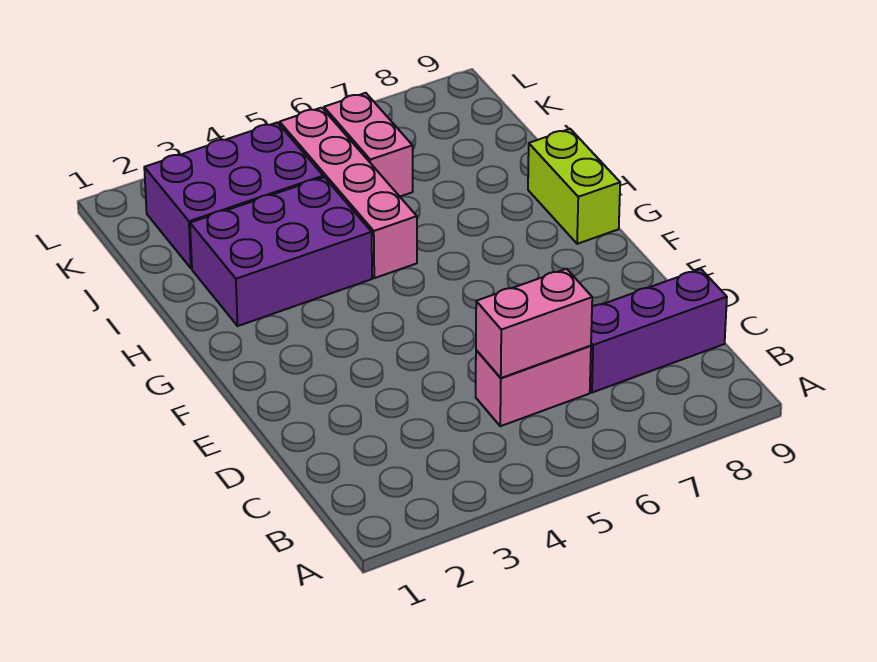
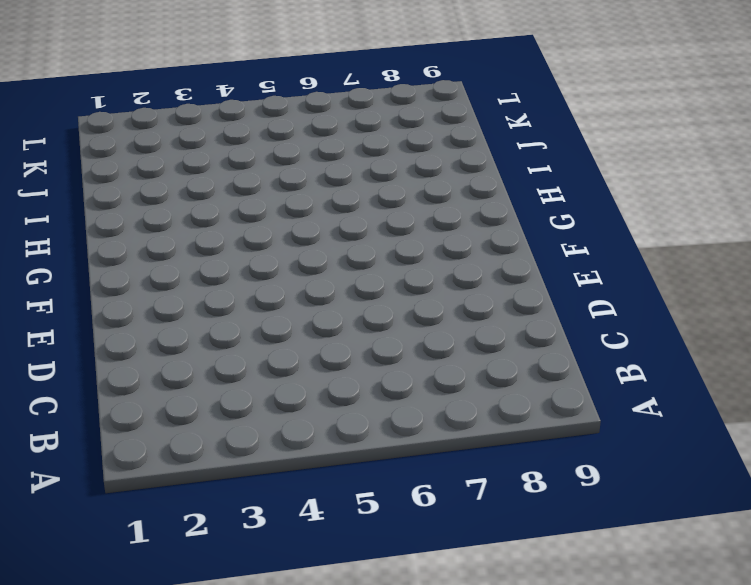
none -> pink brick C5:C6 level 1
none -> purple brick C7:C9 level 1

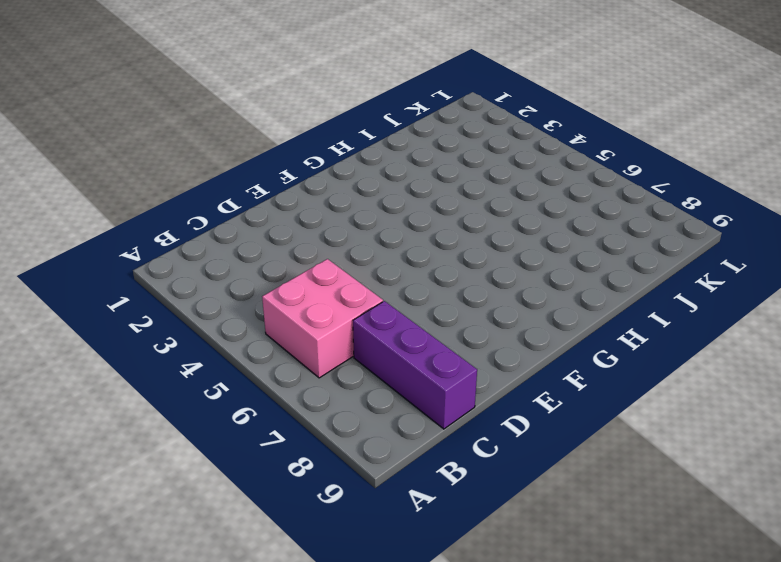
pink brick B5:C6 level 1 -> pink brick C5:C6 level 1
none -> lime brick G9:H9 level 1
none -> purple brick H2:I4 level 1

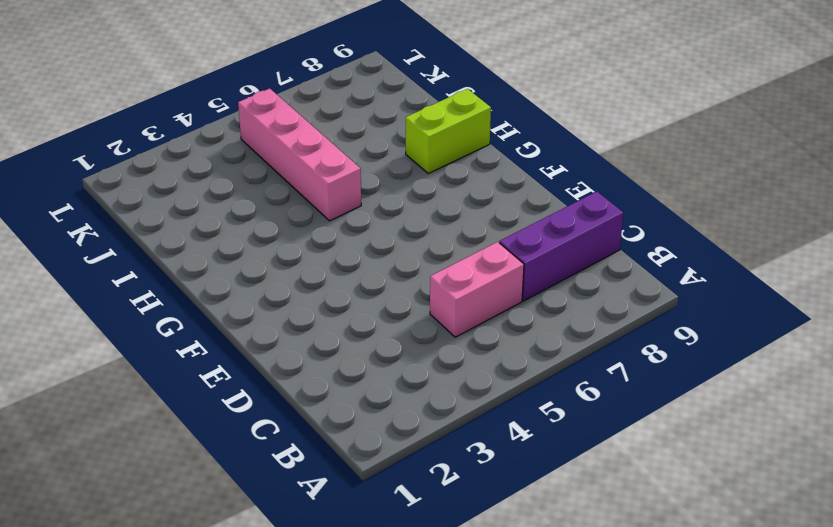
lime brick H8:H9 level 1 -> lime brick G9:H9 level 1
none -> purple brick H2:I4 level 1
none -> purple brick J2:K4 level 1

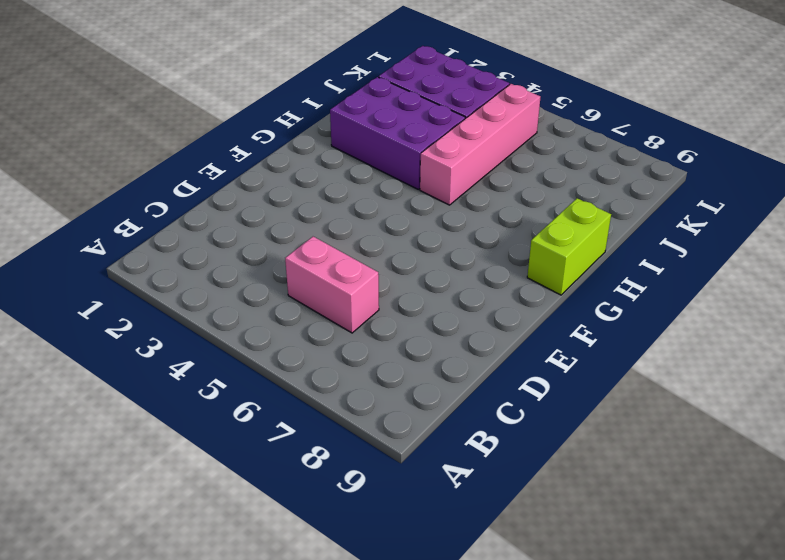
none -> purple brick C7:C9 level 1
none -> pink brick J6:K6 level 1

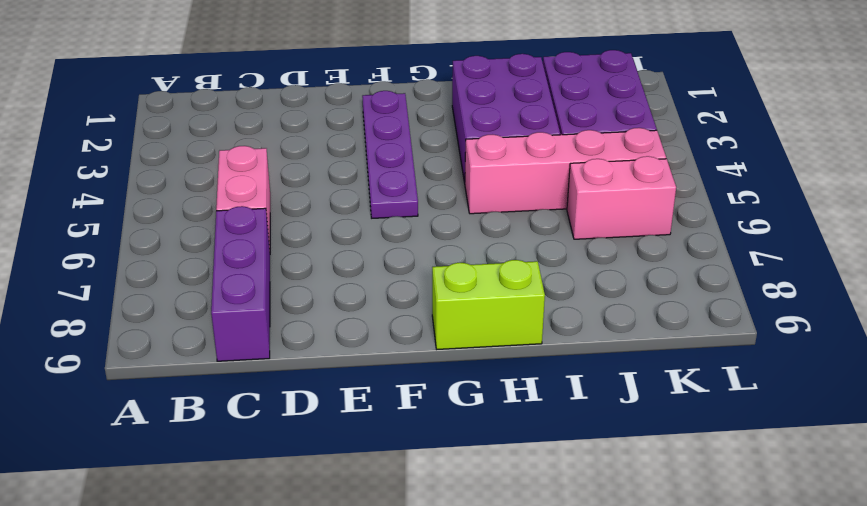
purple plate F2:F5 level 1 -> none
none -> pink brick C5:C6 level 2

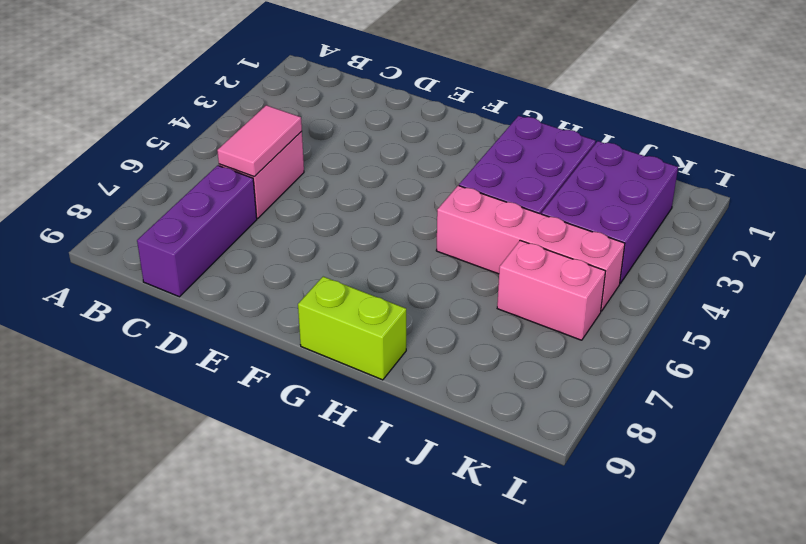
pink tile C5:C6 level 2 -> pink brick C5:C6 level 2

